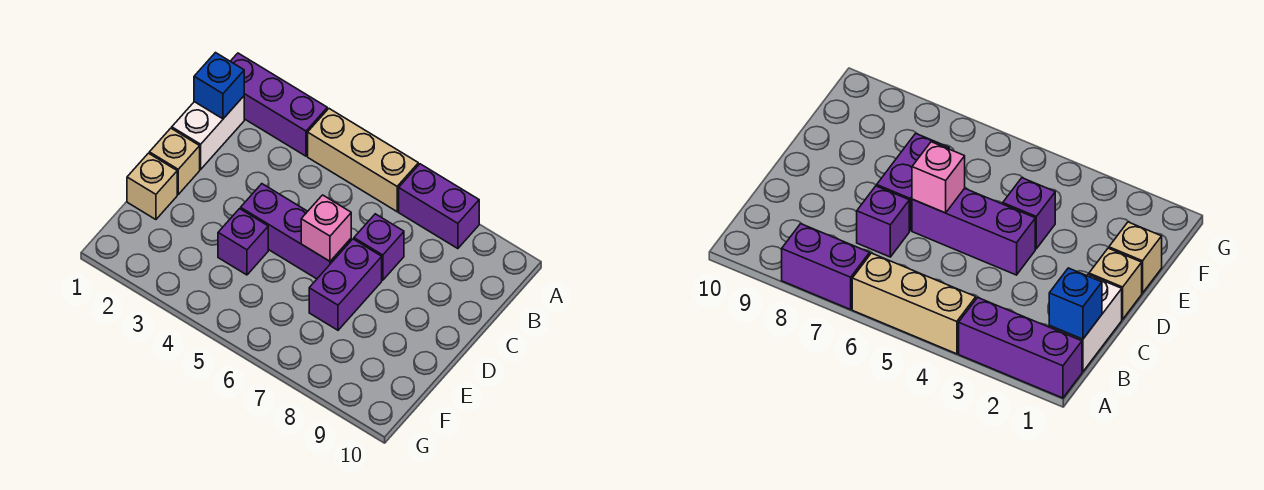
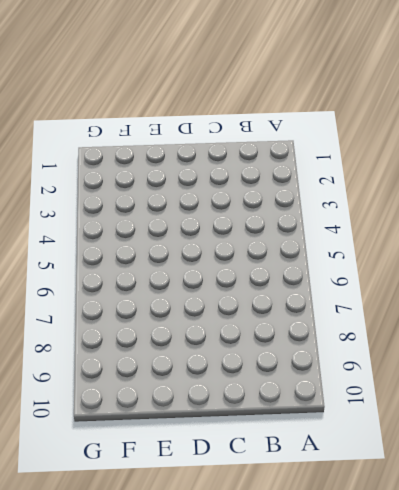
none -> purple brick A1:A3 level 1
none -> tan brick A4:A6 level 1
none -> purple brick A7:A8 level 1

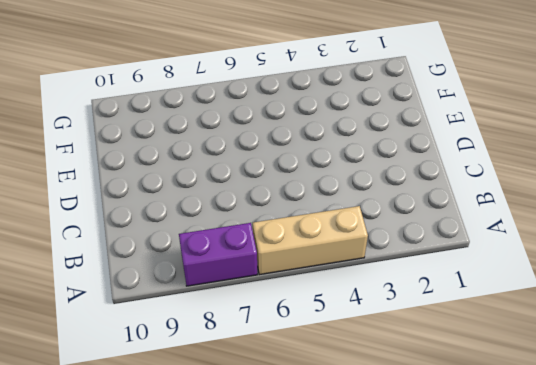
none -> purple brick A1:A3 level 1
none -> white brick B1:C1 level 1
none -> purple brick C7 level 1

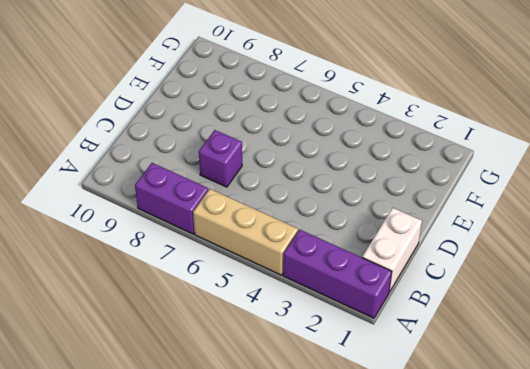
none -> tan brick D1 level 1
none -> purple brick D4:D6 level 1
none -> purple brick D7:E7 level 1

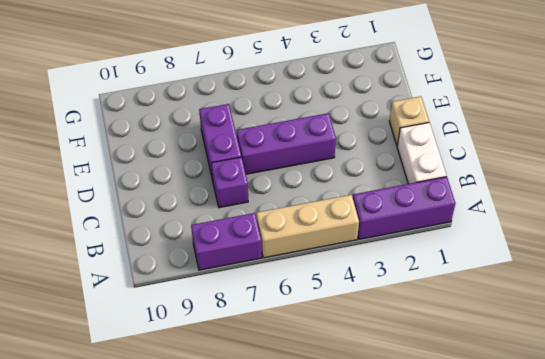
none -> tan brick E1 level 1
none -> purple brick E4 level 1
none -> blue brick B1 level 2

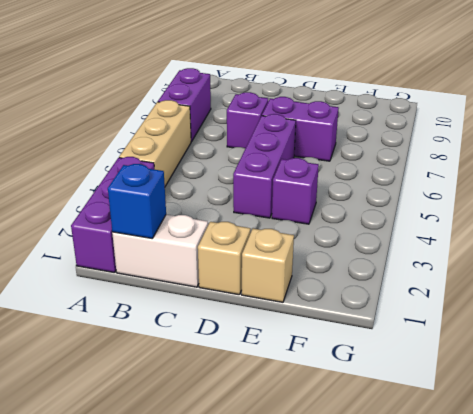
none -> pink brick D6 level 2

